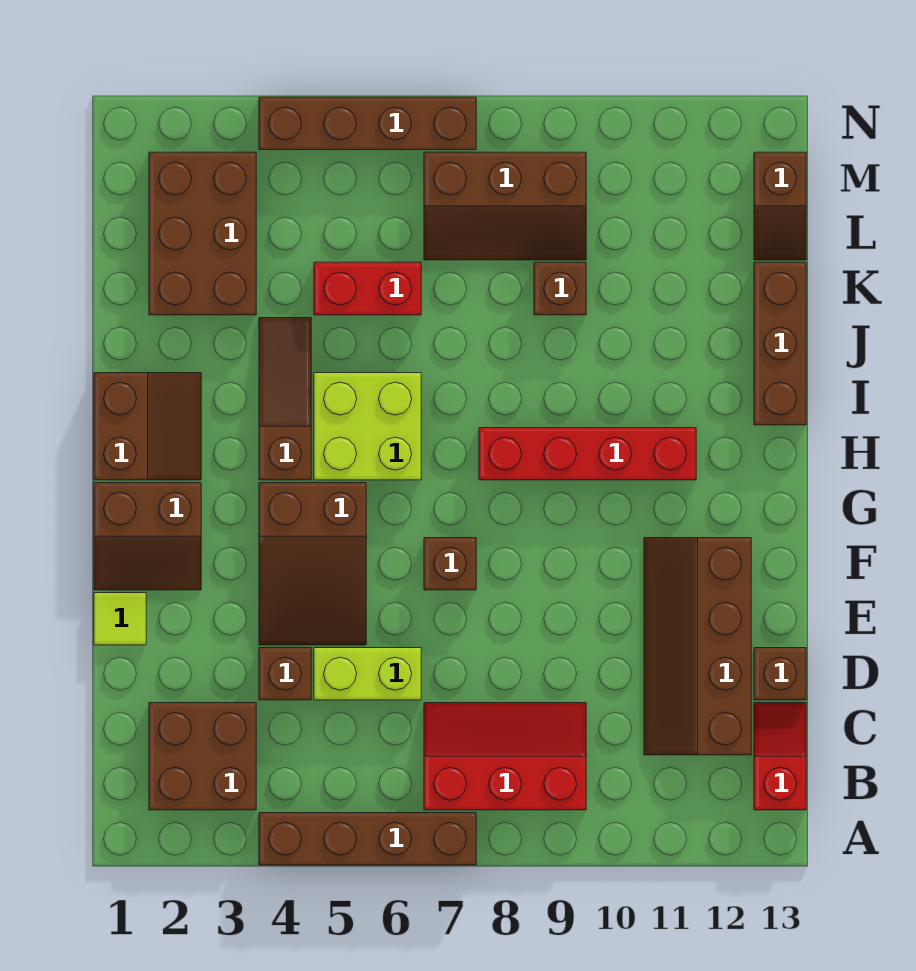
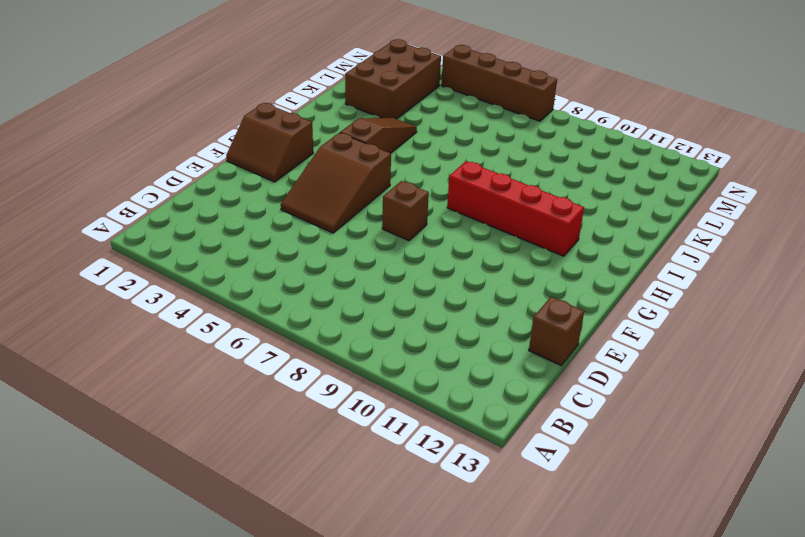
none -> brown brick A4:A7 level 1
none -> brown brick B2:C3 level 1
none -> red slope B7:C9 level 1 top B

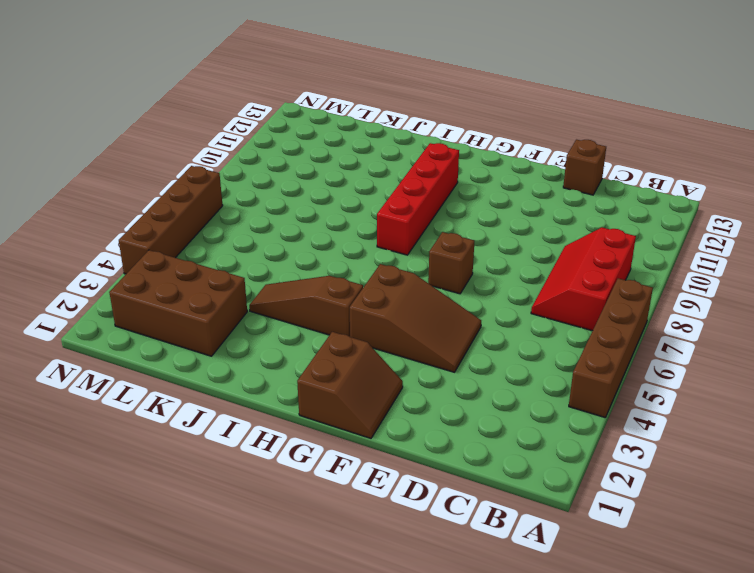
none -> brown brick B2:C3 level 1
none -> red slope B13:C13 level 1 top B
none -> brown slope C11:F12 level 1 top 12

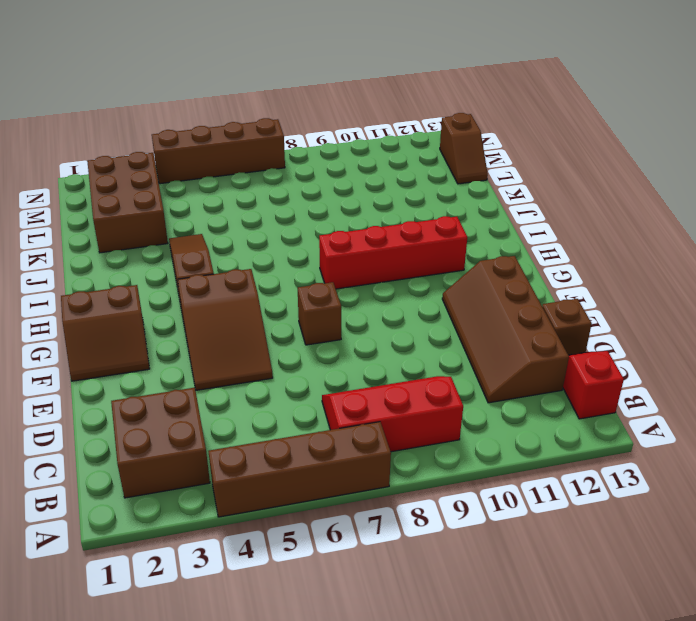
none -> brown brick D4 level 1
none -> lime brick D5:D6 level 1
none -> lime tile E1 level 1

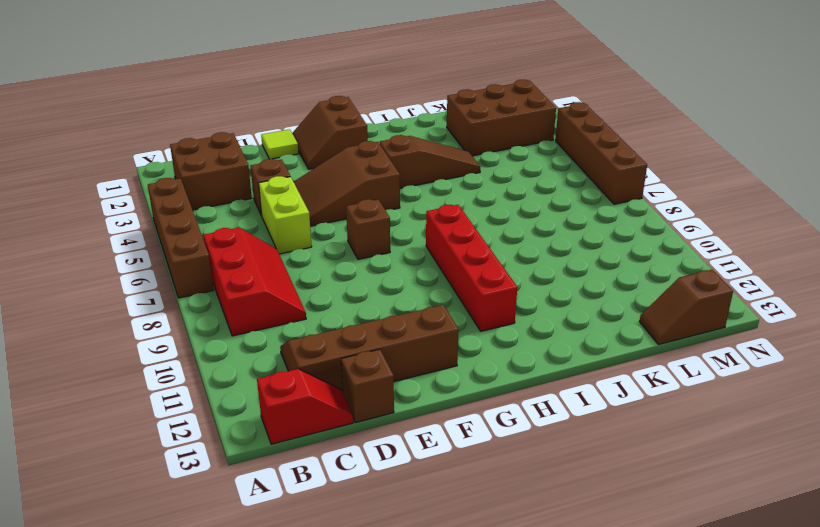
none -> brown slope H1:I2 level 1 top 1
none -> lime brick H5:I6 level 1
none -> brown brick I13:K13 level 1

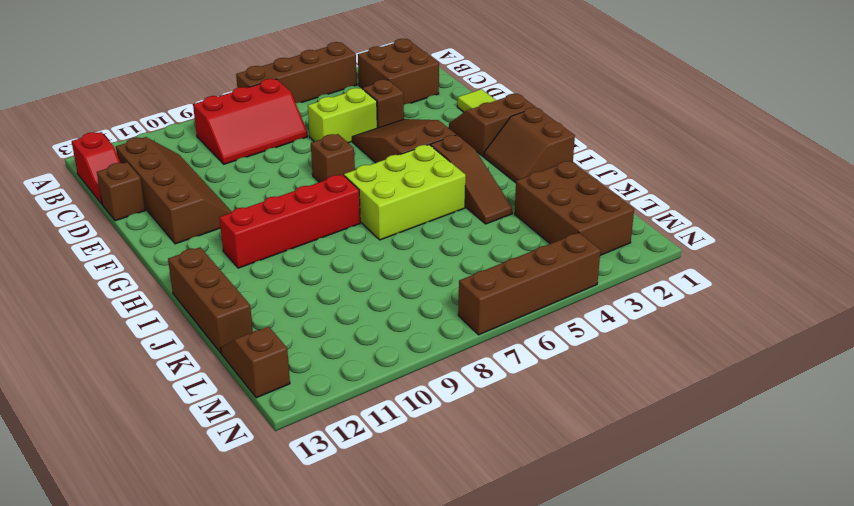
lime brick H5:I7 level 1 -> lime brick H5:I6 level 1
none -> red brick K5:K6 level 1
none -> brown brick K9 level 1
none -> brown slope L7:M9 level 1 top M

